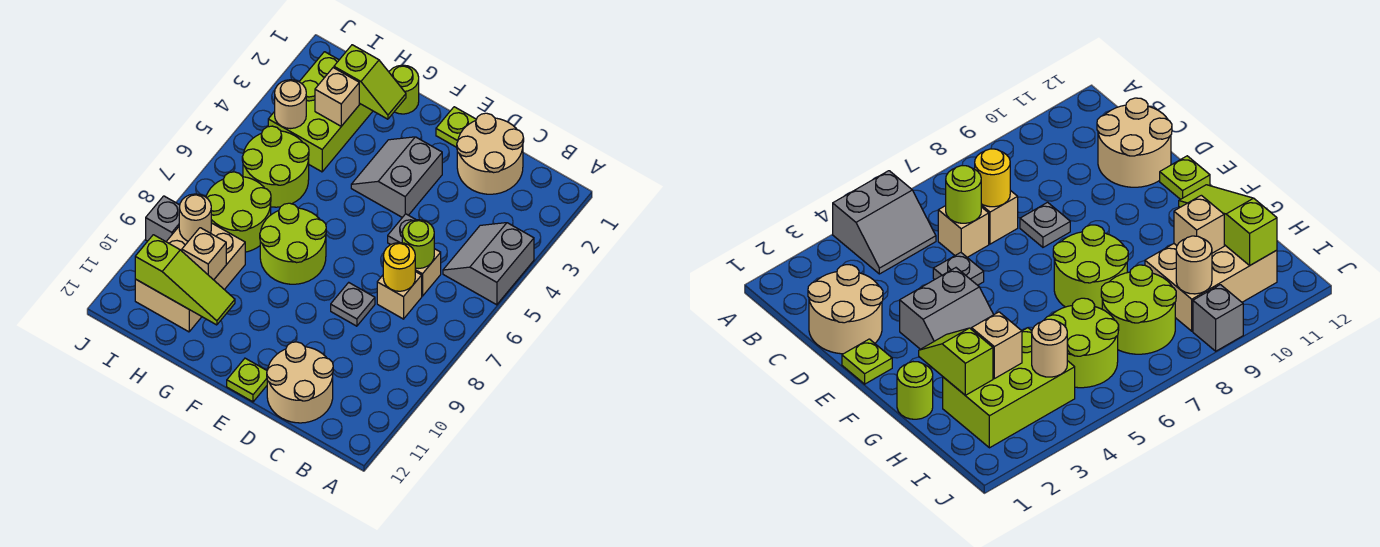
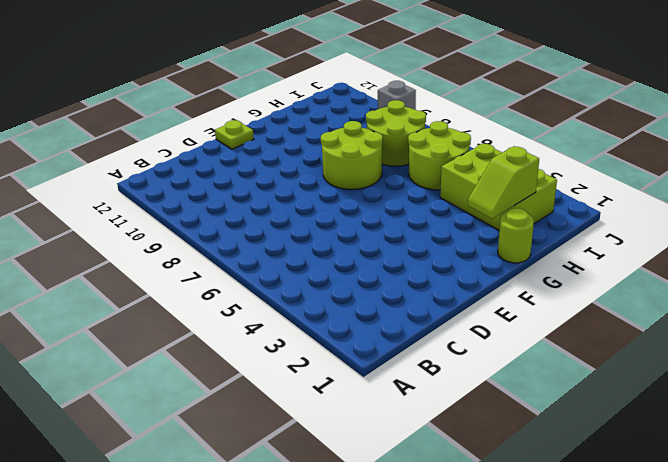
none -> grey slope A4:B5 level 1 top A
none -> tan round brick C1:D2 level 1
none -> tan brick C6 level 1

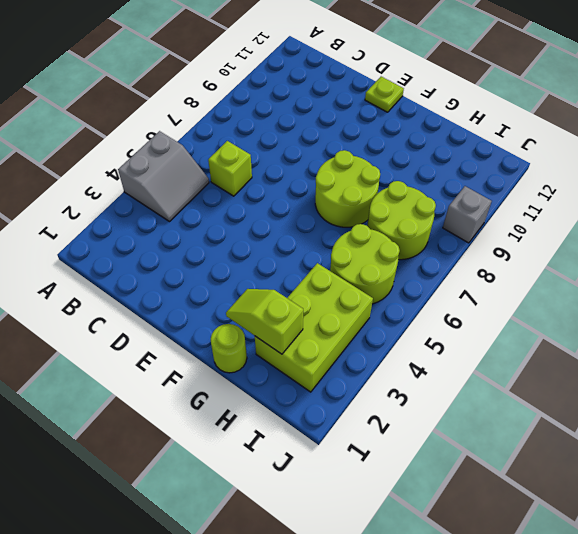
lime brick C6 level 1 -> tan brick C6 level 1
none -> tan round brick C1:D2 level 1
none -> tan brick C7 level 1
none -> tan round brick C11:D12 level 1

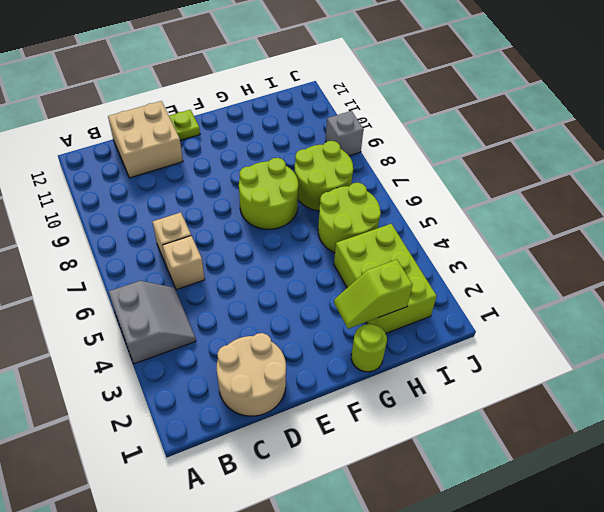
tan brick C11:D12 level 1 -> tan round brick C11:D12 level 1
none -> grey plate D5 level 1
none -> grey plate D8 level 1
none -> lime plate E1 level 1

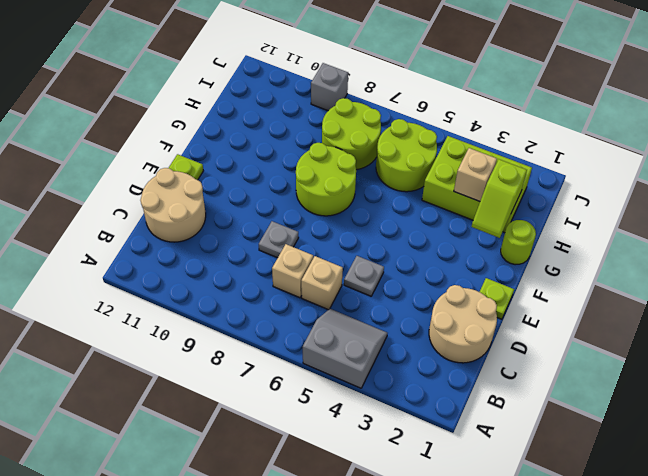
none -> grey slope E3:F4 level 1 top E
none -> tan brick H9:I11 level 1
none -> lime round brick C6 level 2

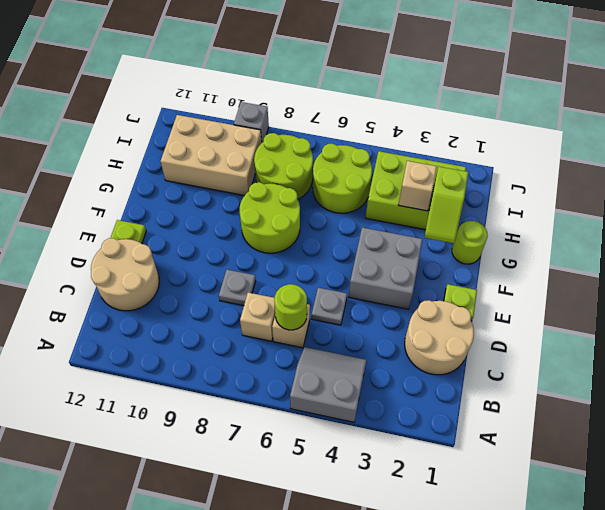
grey brick E3:F4 level 1 -> grey slope E3:F4 level 1 top E
none -> yellow round brick C7 level 2
none -> lime slope G11:I11 level 2 top I
none -> tan brick H10 level 2

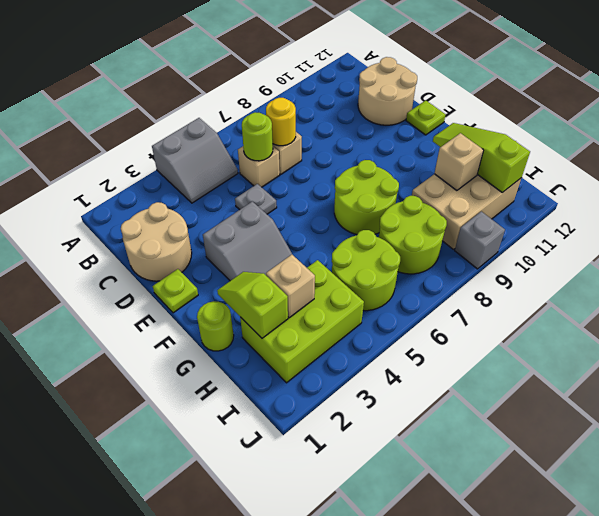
none -> grey plate D8 level 1
none -> tan round brick I4 level 2
none -> tan round brick I9 level 2

